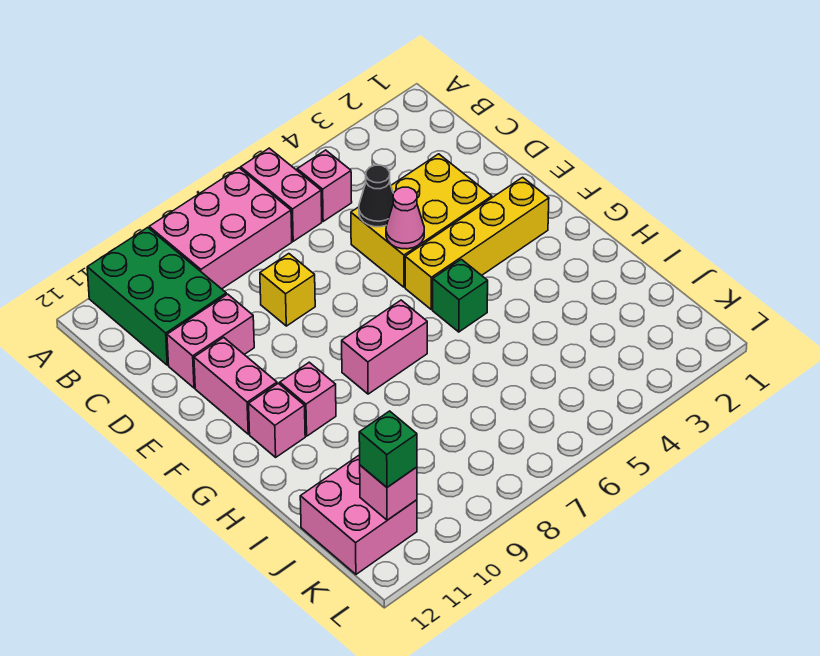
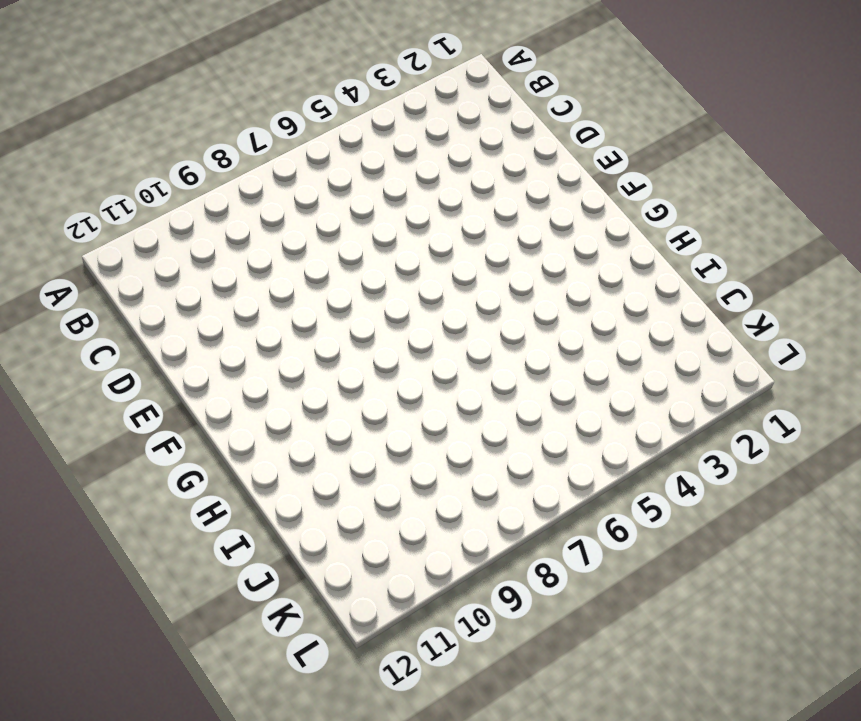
none -> pink brick A6:B6 level 1
none -> pink brick A7:B9 level 1
none -> green brick A10:C11 level 1

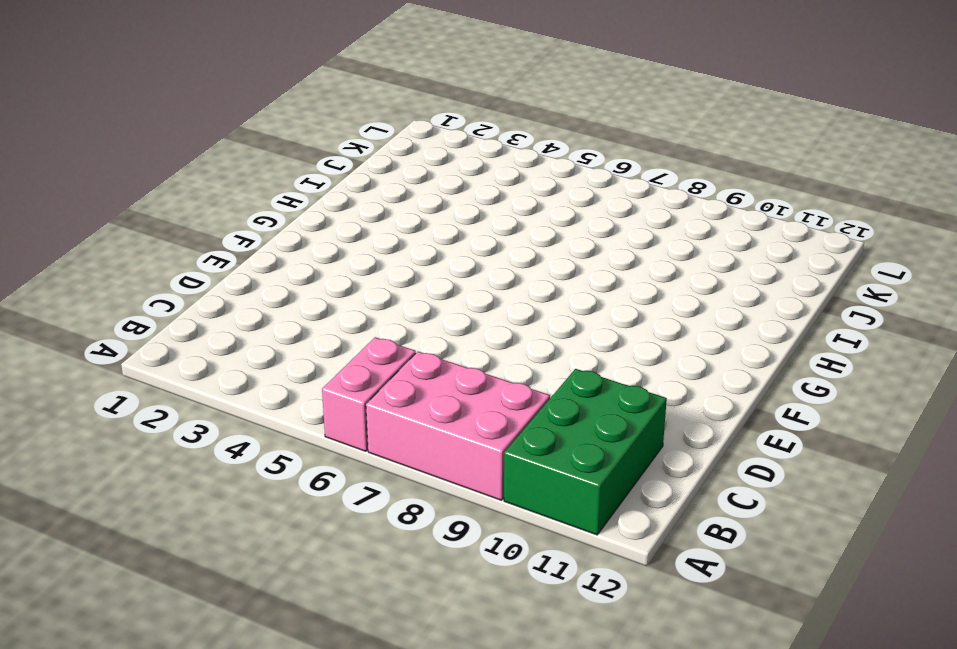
none -> pink brick B5 level 1
none -> yellow brick D3:E5 level 1
none -> yellow brick D8 level 1

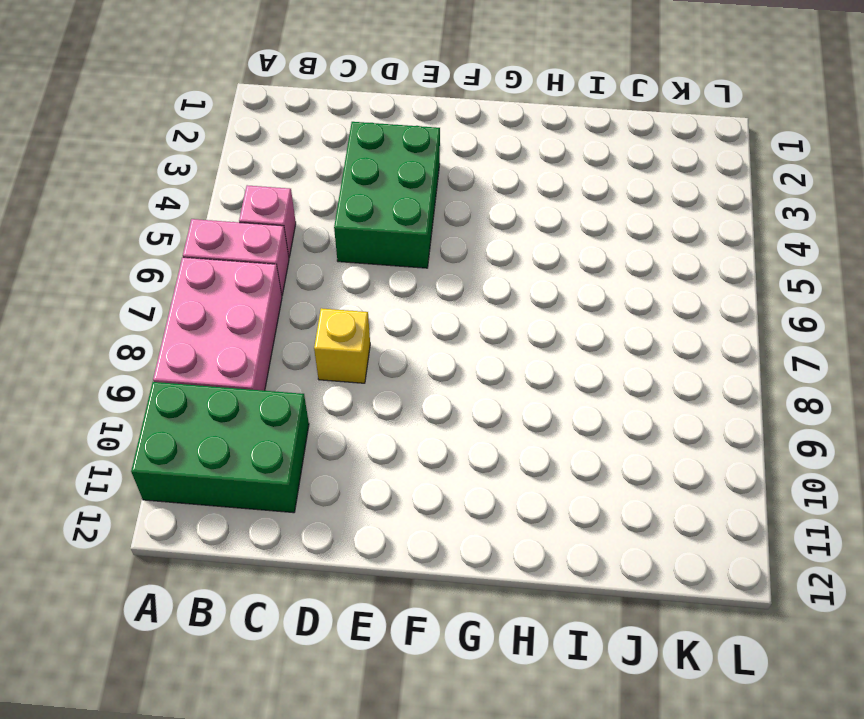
green brick D3:E5 level 1 -> yellow brick D3:E5 level 1
none -> pink brick D10:D11 level 1
none -> pink brick E11:F11 level 1
none -> yellow brick F2:F5 level 1

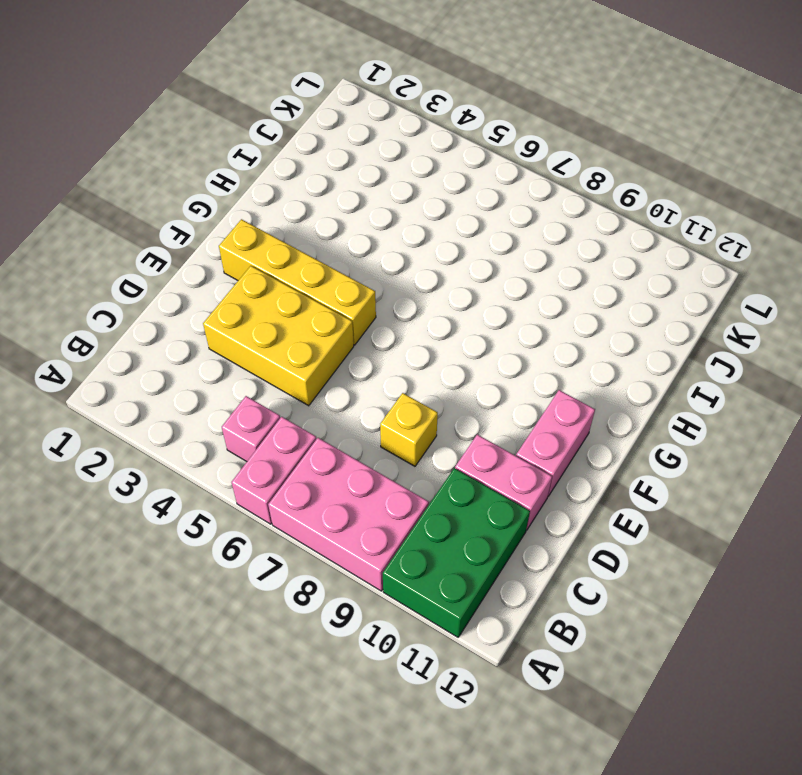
none -> green brick G5 level 1
none -> pink brick G7:G8 level 1
none -> pink brick G10 level 1

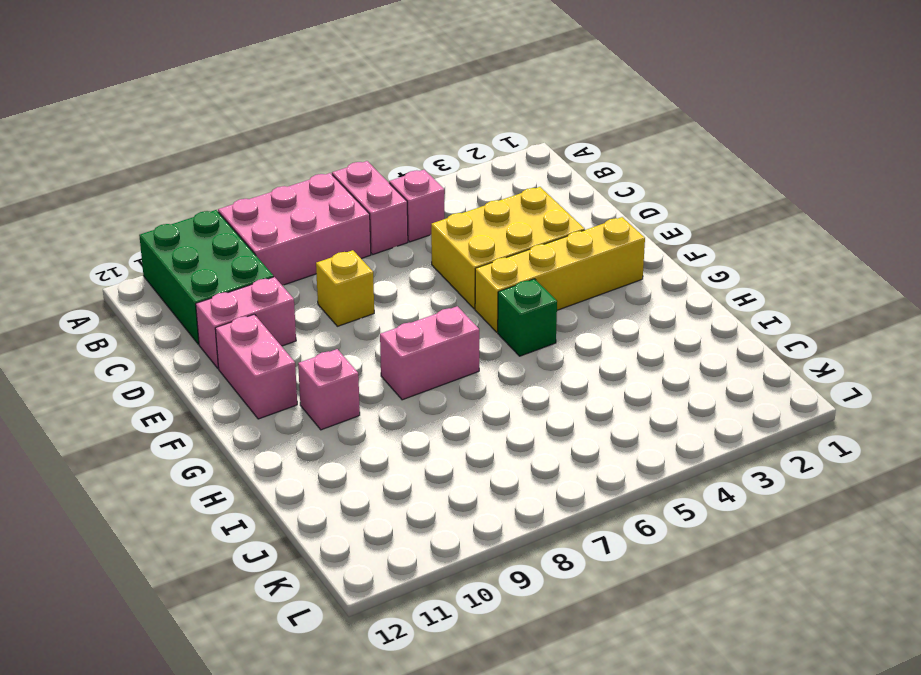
none -> pink brick G11 level 1
none -> pink brick J11:K12 level 1
none -> black cone D5 level 2

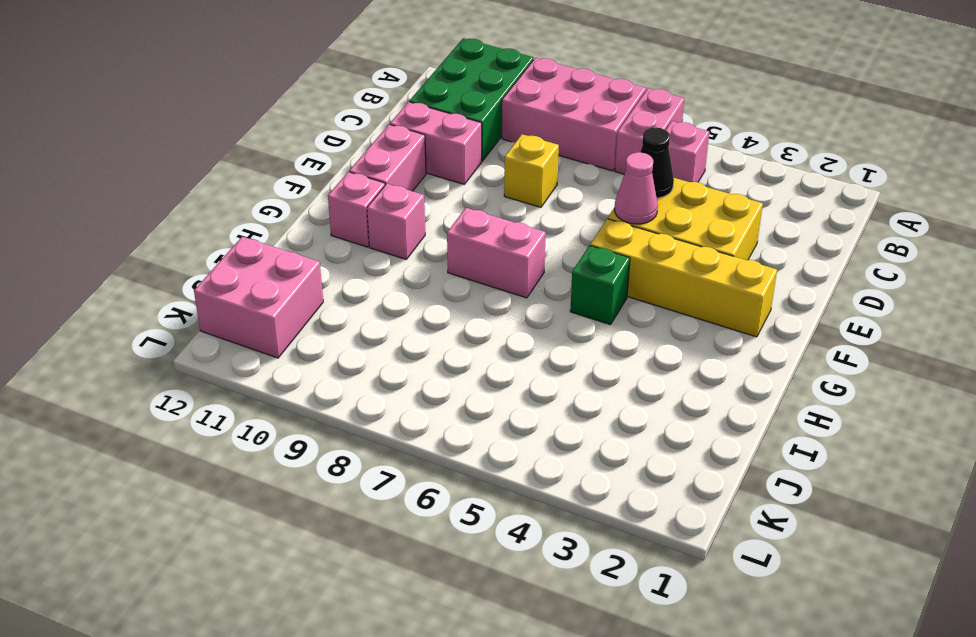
none -> pink brick K11 level 2
none -> green brick K11 level 3

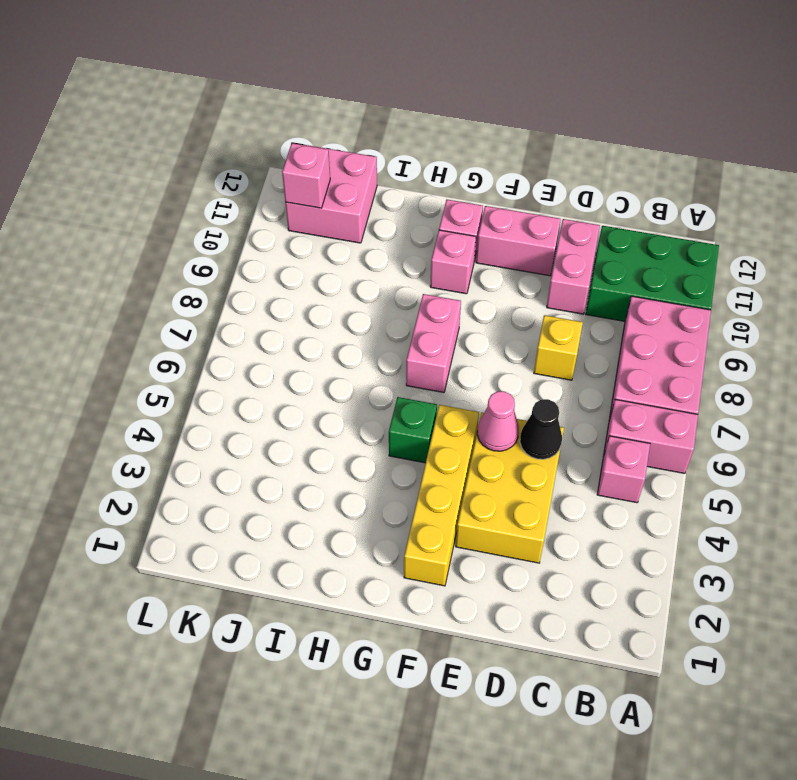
none -> green brick K11 level 3

